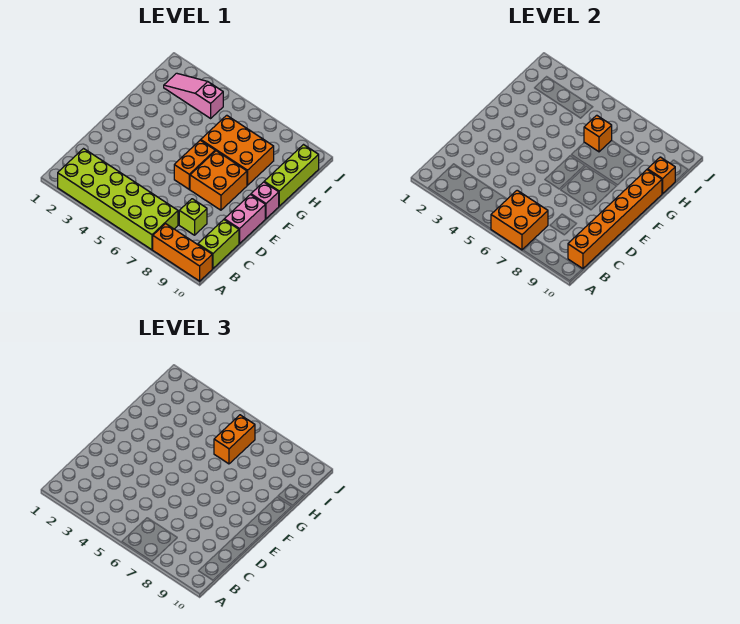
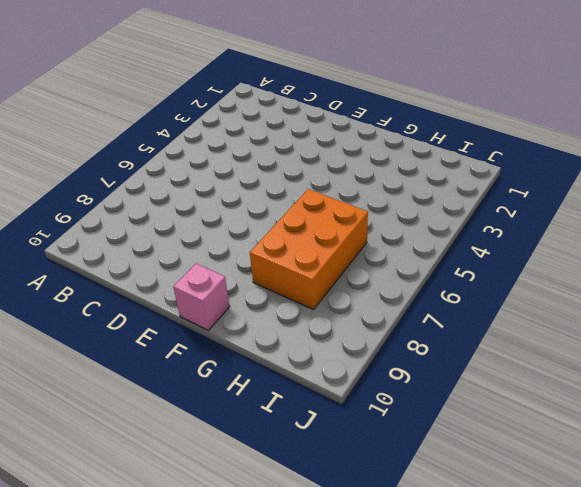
none -> lime brick A2:B7 level 1
none -> orange brick A8:A10 level 1
none -> lime brick B10:C10 level 1

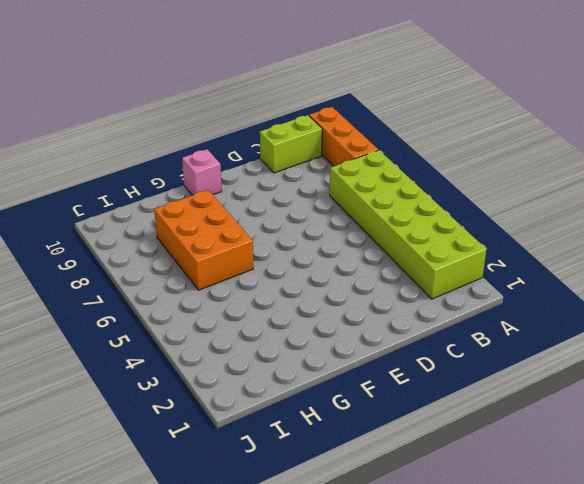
none -> lime brick C8 level 1
none -> pink brick D10:E10 level 1
none -> orange brick E6:F6 level 1

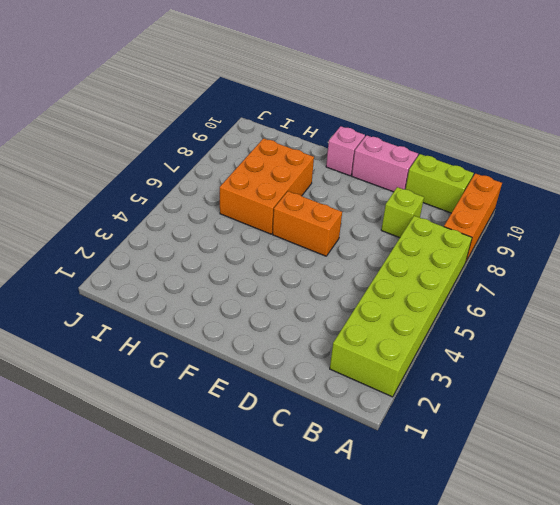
none -> orange brick E7:F8 level 1
none -> lime brick G10:I10 level 1
none -> pink slope I2:I4 level 1 top 4

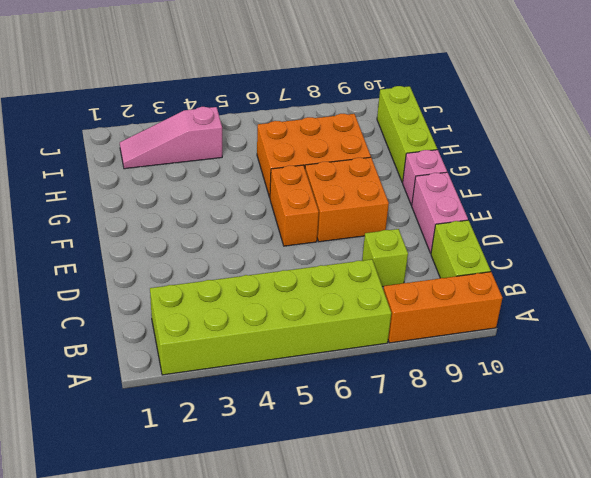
none -> orange brick A6:B7 level 2
none -> orange brick B10:G10 level 2
none -> orange brick H6 level 2

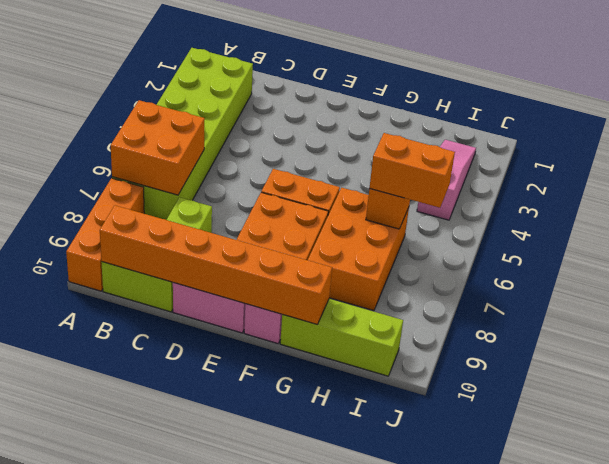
none -> orange brick H10 level 2

